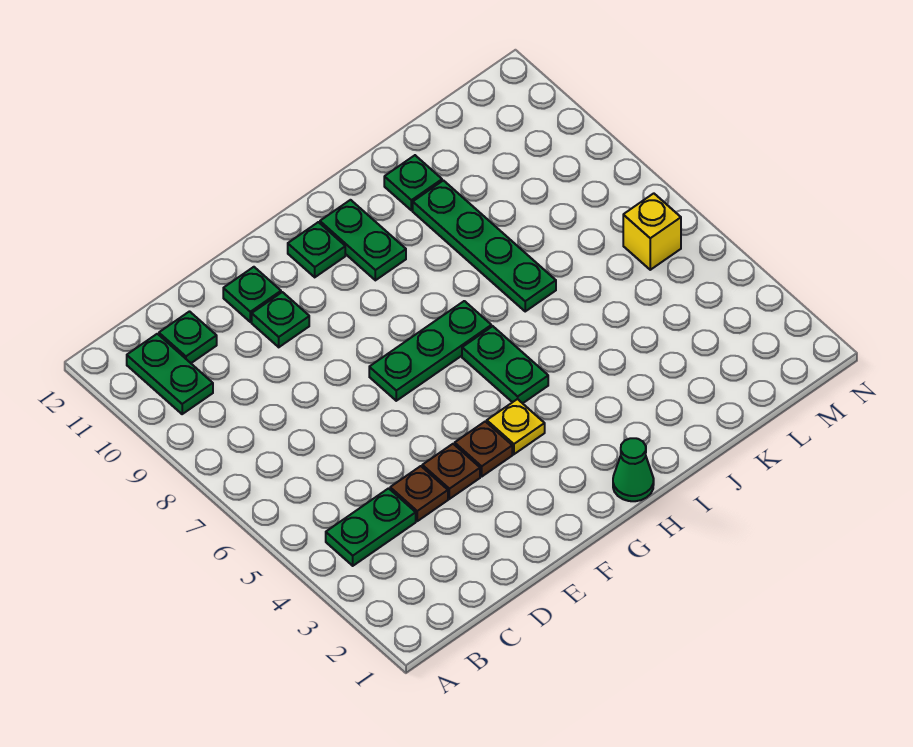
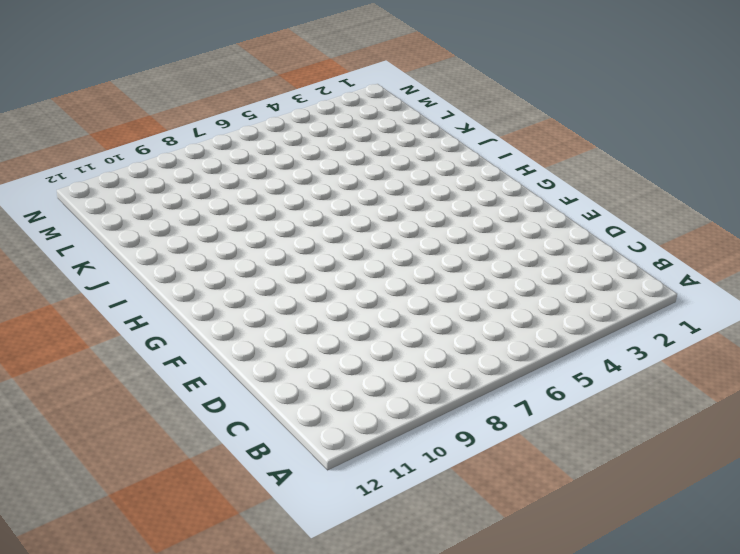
none -> green plate B4:C4 level 1
none -> green plate B10:B11 level 1
none -> green plate C11 level 1

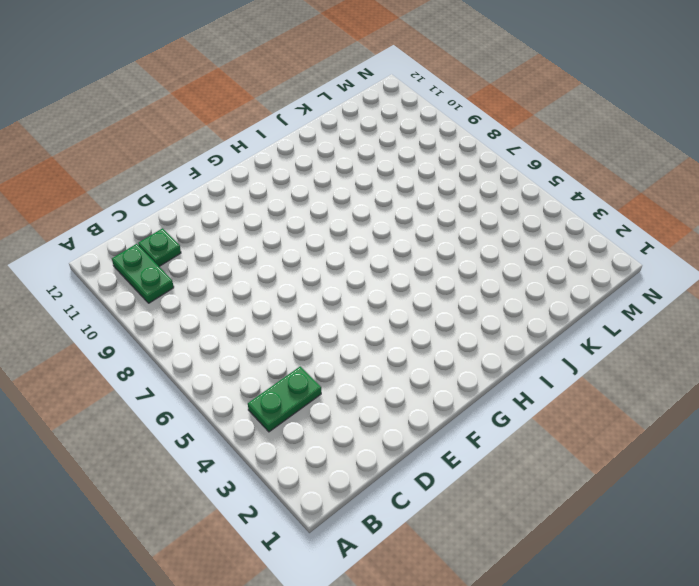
none -> brown plate D4 level 1
none -> brown plate E4 level 1
none -> green plate E10 level 1

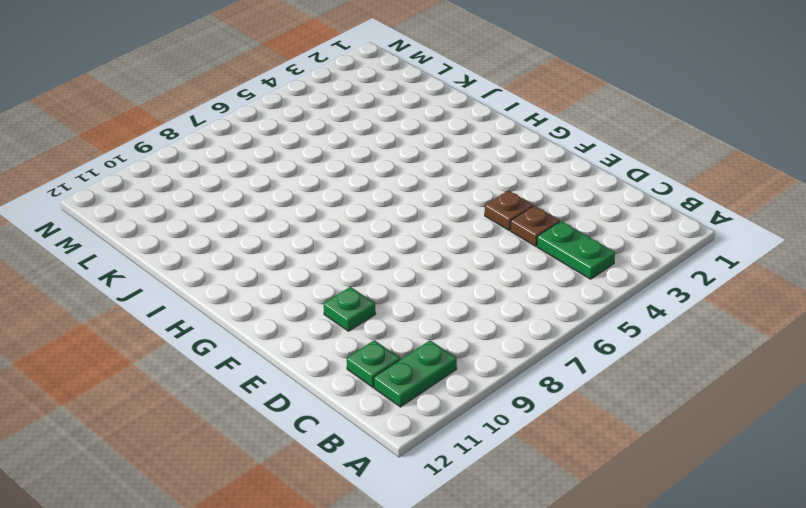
none -> green plate E11 level 1
none -> brown plate F4 level 1
none -> green plate F7:H7 level 1

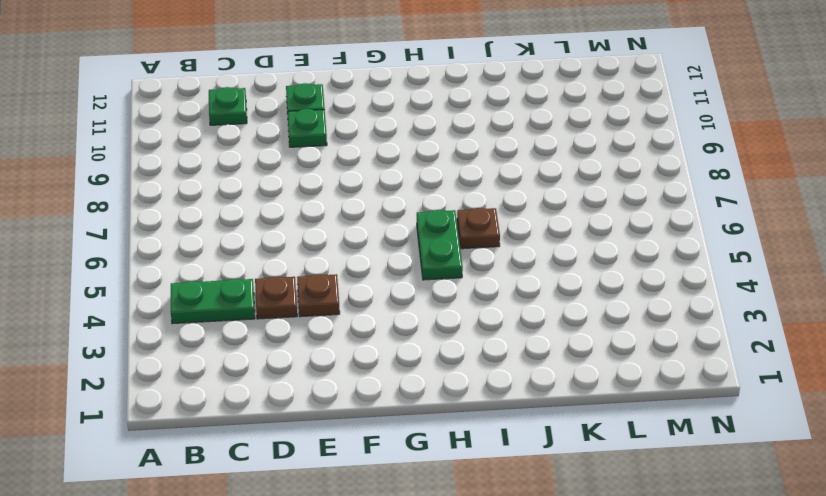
brown plate I6 level 1 -> brown plate F4 level 1
none -> green plate B10:B11 level 1
none -> green plate F7:H7 level 1
none -> yellow plate G4 level 1

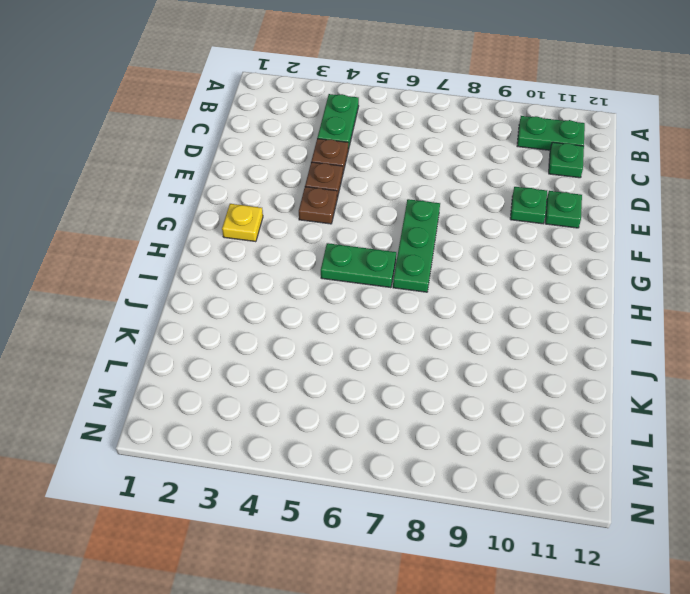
yellow plate G2 level 1 -> yellow plate G4 level 1
none -> green plate G11 level 1
none -> green cone H1 level 1
none -> green plate H10:H11 level 1

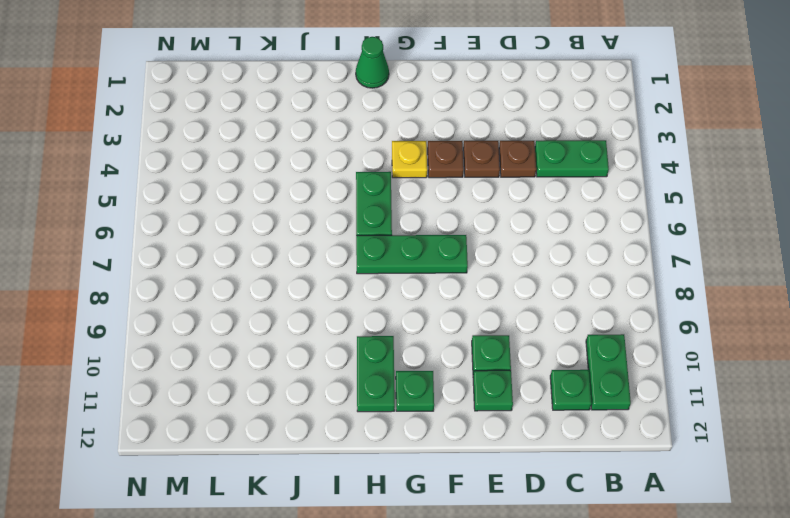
none -> green plate J7:J10 level 1
none -> green plate J11 level 1
none -> yellow brick M6 level 1

